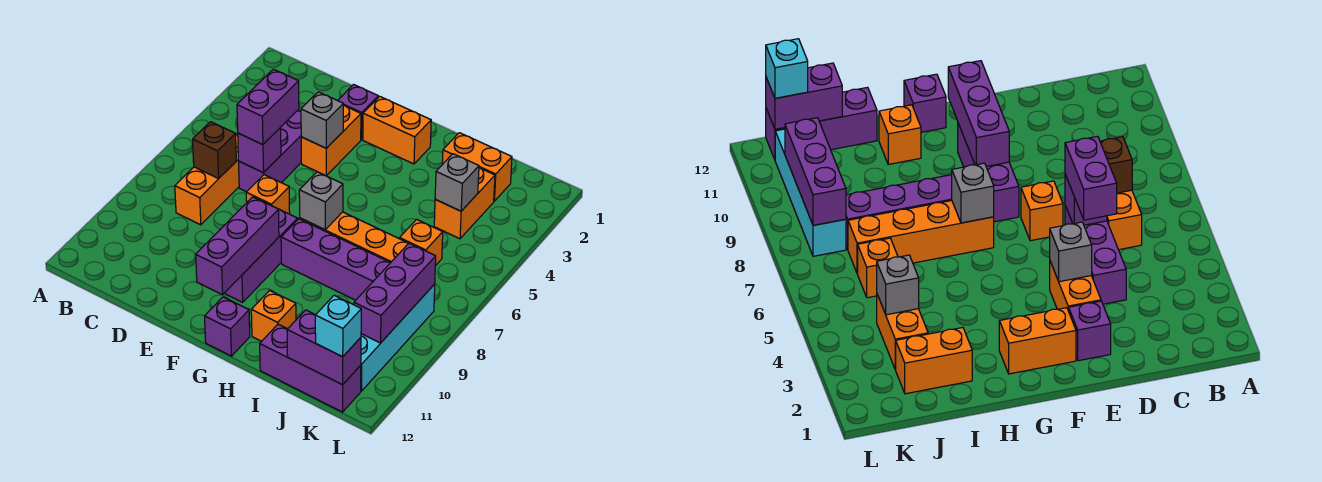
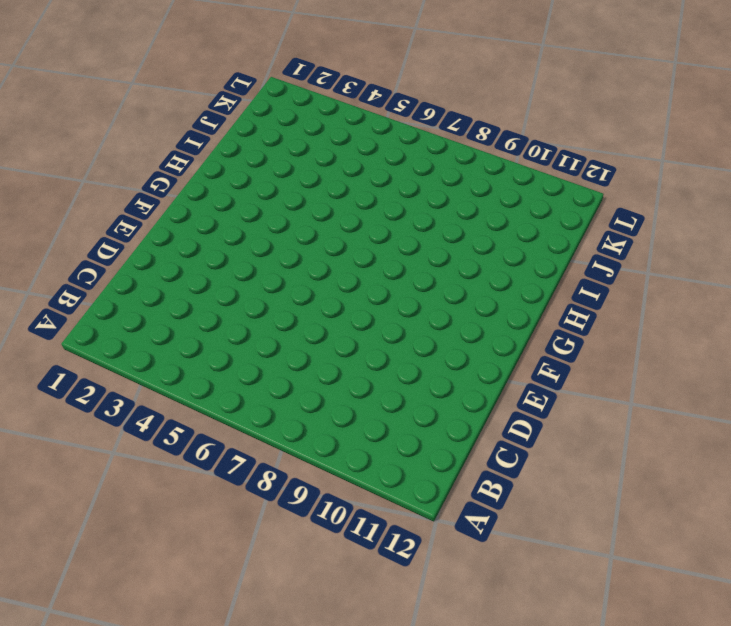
none -> orange brick C6:C8 level 1
none -> purple brick D4:D6 level 1
none -> purple brick E2 level 1

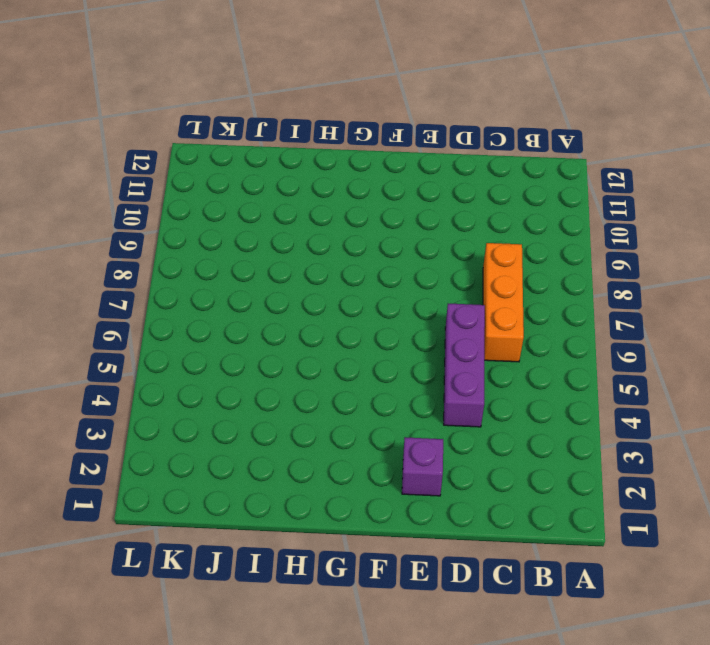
none -> orange brick E3:E4 level 1
none -> orange brick E7 level 1
none -> orange brick F2:G2 level 1

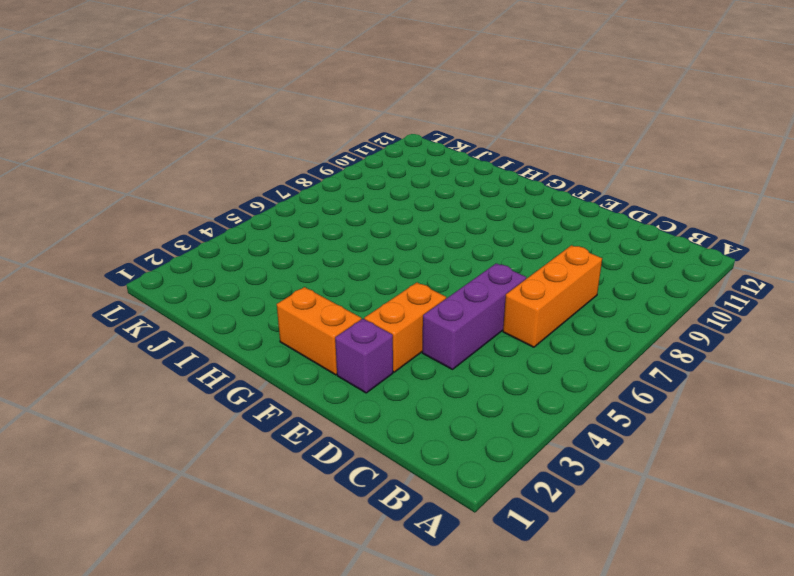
none -> orange brick E7 level 1
none -> purple brick F8:F10 level 1
none -> orange brick G7:J7 level 1

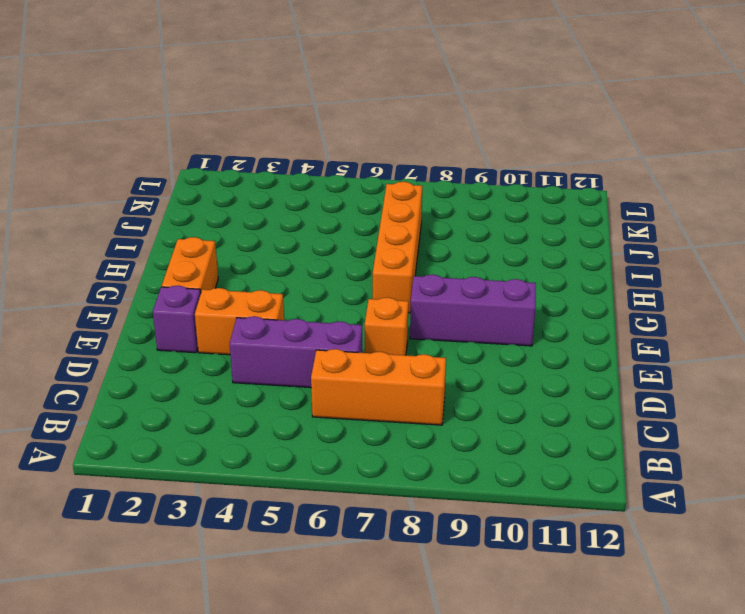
none -> purple brick G8:J8 level 1
none -> purple brick G12 level 1
none -> orange brick H11 level 1

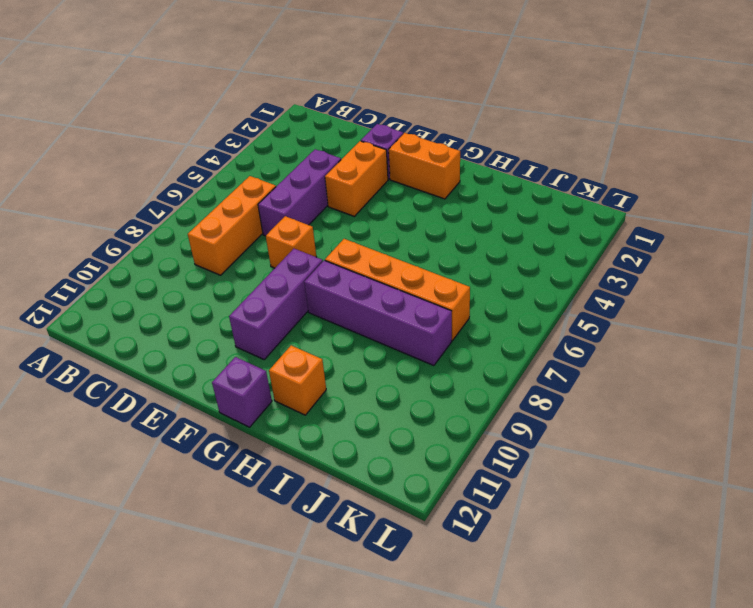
none -> orange brick I2:J2 level 1
none -> purple brick I12:K12 level 1
none -> orange brick J3:J4 level 1

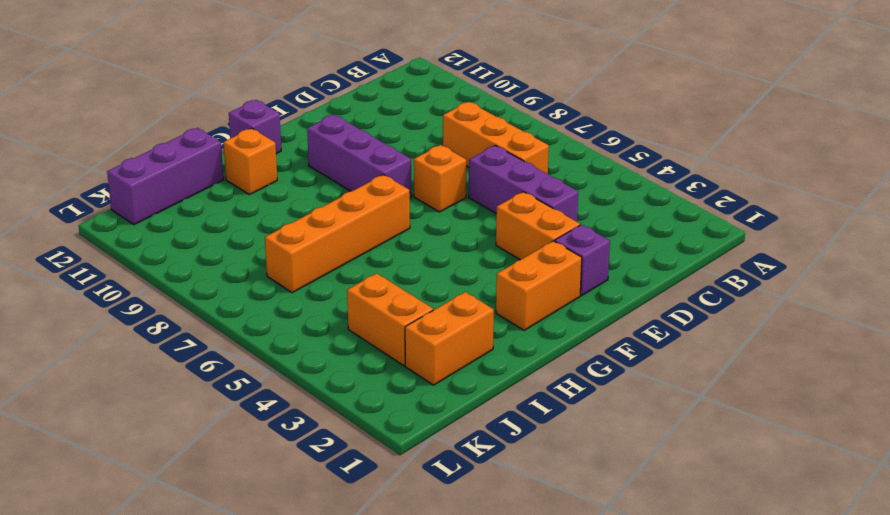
none -> purple brick G8:J8 level 1
none -> orange brick J6 level 1
none -> cyan brick K8:K11 level 1

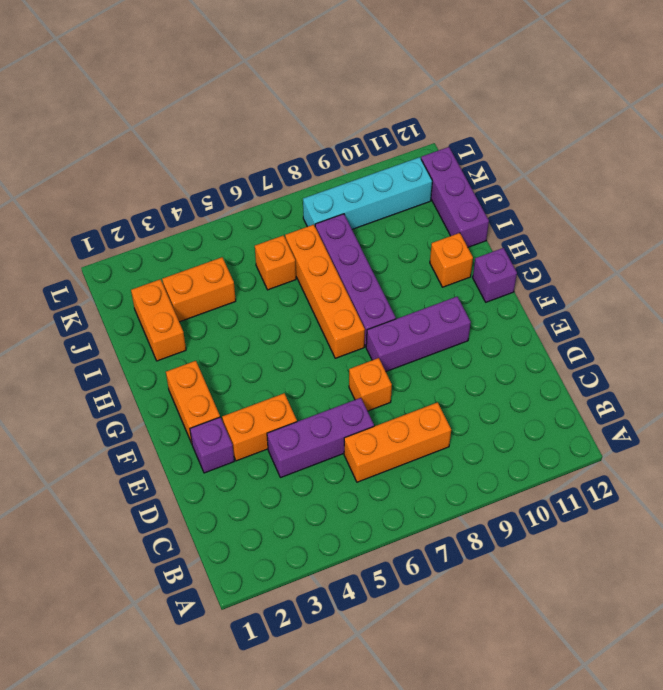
none -> brown brick C7 level 2
none -> purple brick D6 level 2
none -> grey brick E4 level 2

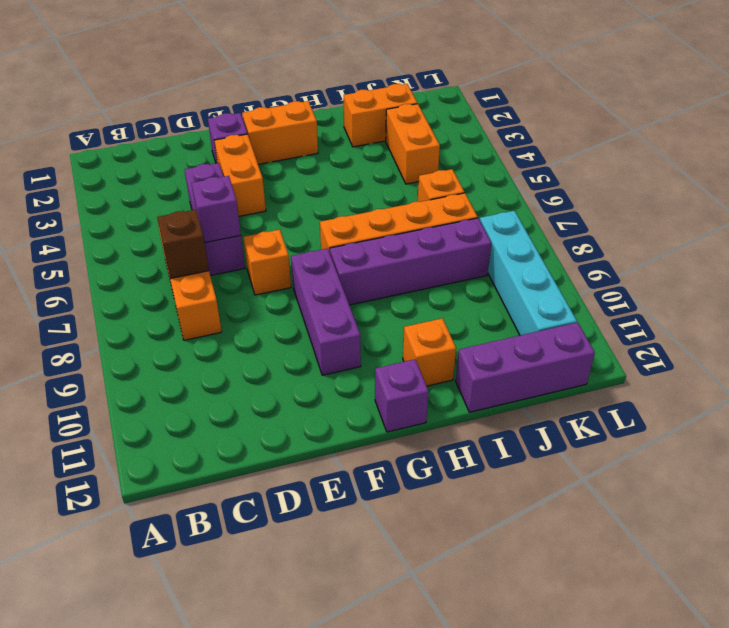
none -> grey brick E4 level 2
none -> purple brick F9:F11 level 2
none -> grey brick G7 level 2

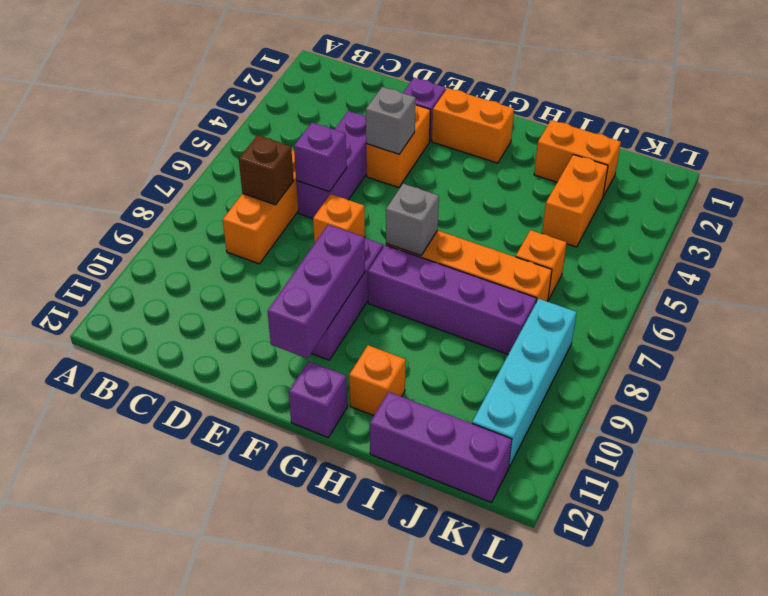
none -> grey brick J4 level 2
none -> purple brick J12:K12 level 2
none -> purple brick K8:K10 level 2

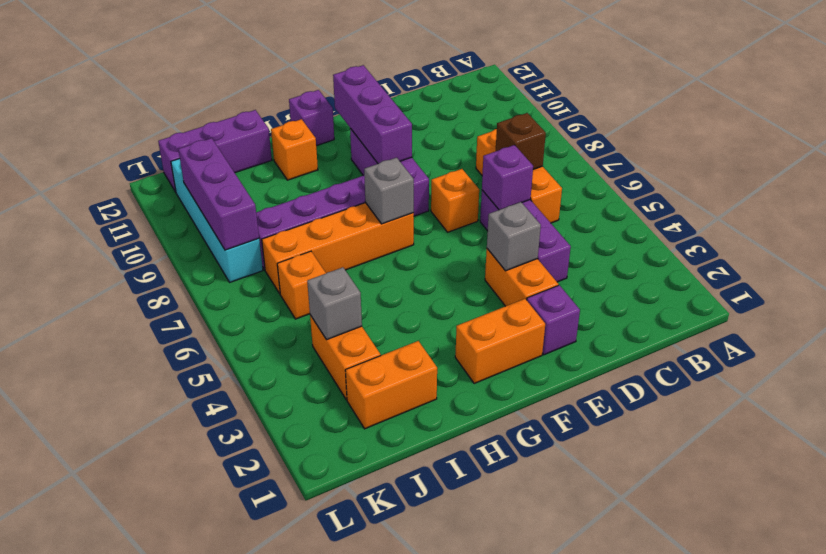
none -> purple brick J12:K12 level 2
none -> purple brick D5:D6 level 3
none -> cyan brick K12 level 3

